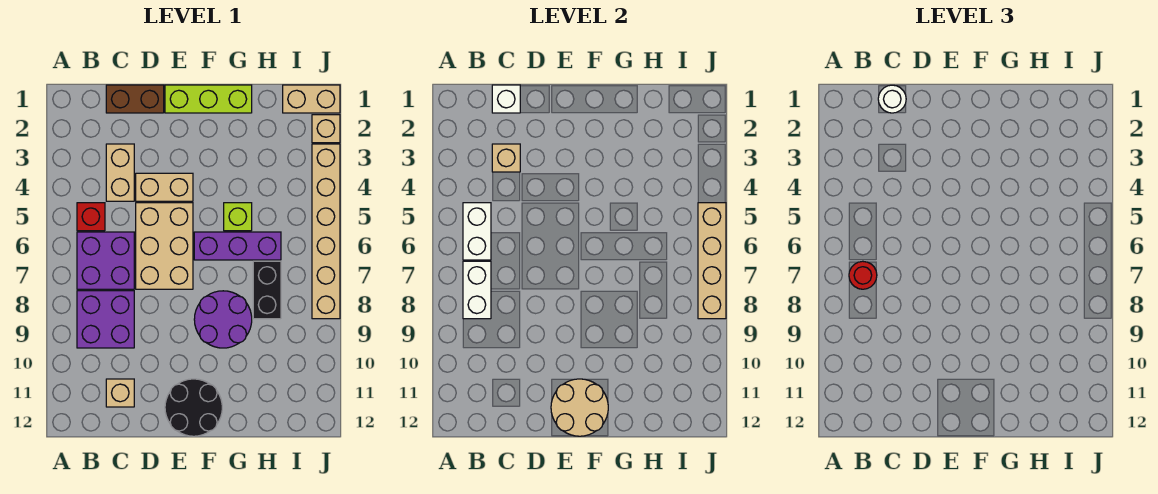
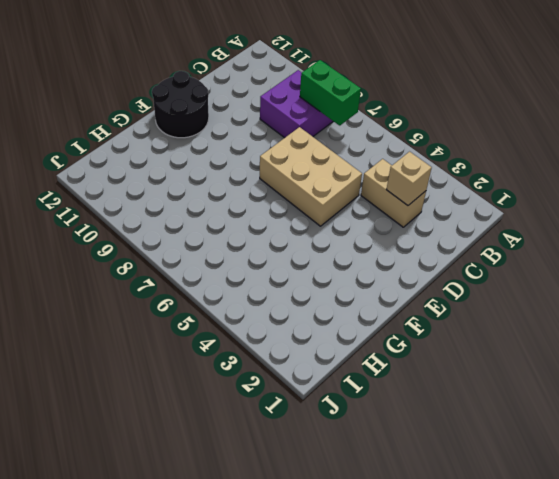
green brick B7:B8 level 2 -> white brick B7:B8 level 2
none -> red brick B5 level 1
none -> purple brick B6:C7 level 1
none -> brown brick C1:D1 level 1

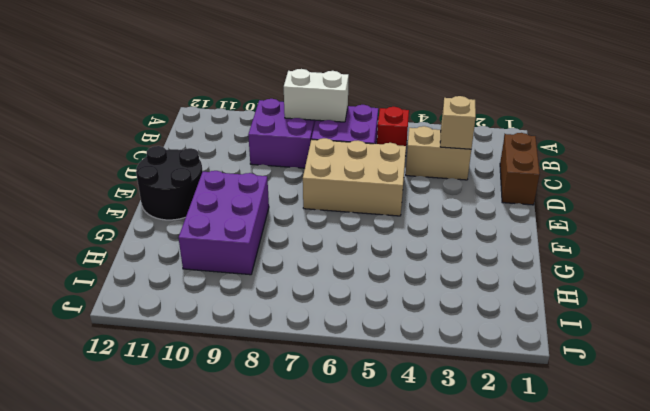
purple brick F9:H10 level 1 -> purple round brick F8:G9 level 1
none -> tan brick C11 level 1
none -> tan brick D4:E4 level 1
none -> lime brick E1:G1 level 1

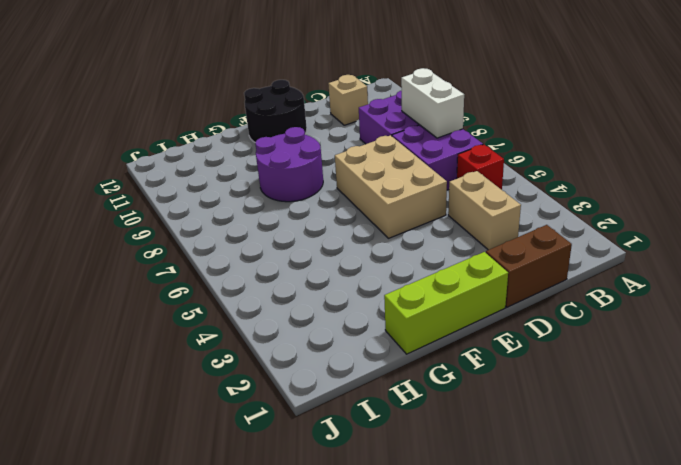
none -> tan brick D4:E4 level 1
none -> purple brick F6:H6 level 1
none -> lime brick G5 level 1

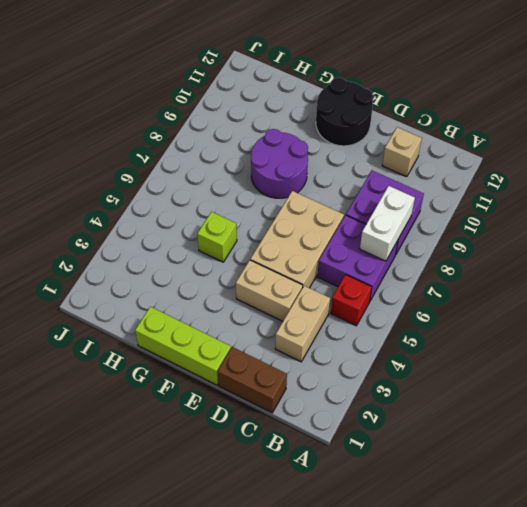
none -> purple brick F6:H6 level 1
none -> black brick H7:H8 level 1
none -> tan brick I1:J1 level 1

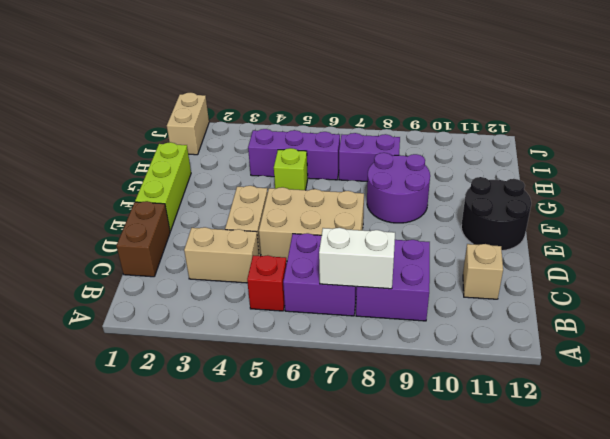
purple brick H4:H6 level 1 -> purple brick F6:H6 level 1
purple brick H7:H8 level 1 -> black brick H7:H8 level 1
none -> tan brick J2 level 1
none -> tan brick J3:J8 level 1
none -> white brick B5:B6 level 2

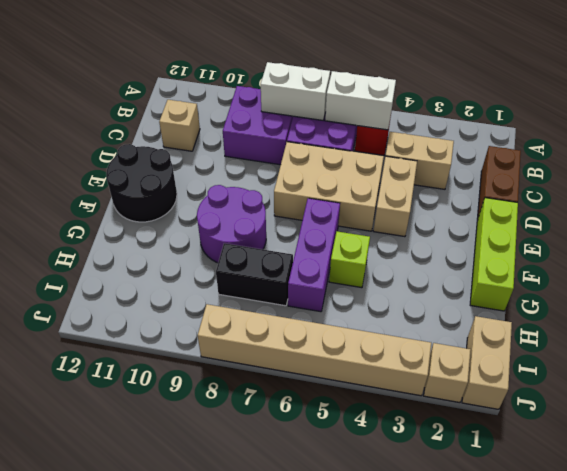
none -> white brick C1 level 2
none -> tan brick C3 level 2
none -> tan round brick E11:F12 level 2

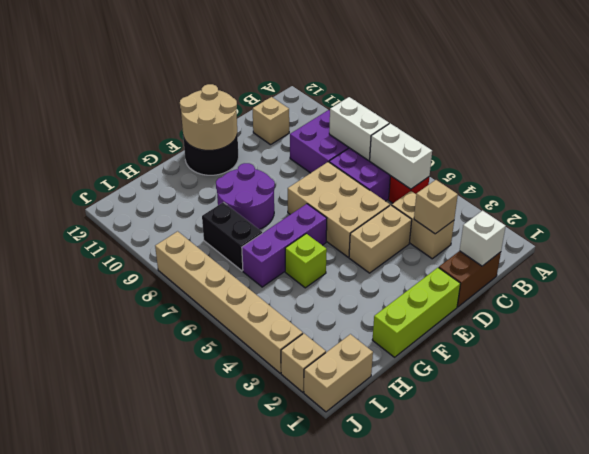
none -> tan brick J5:J8 level 2
none -> red round brick B7 level 3
none -> white round brick C1 level 3

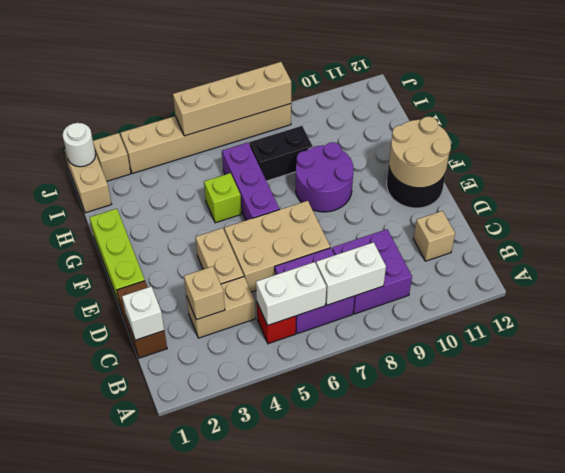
white round brick J1 level 2 -> white round brick C1 level 3
none -> red round brick B7 level 3

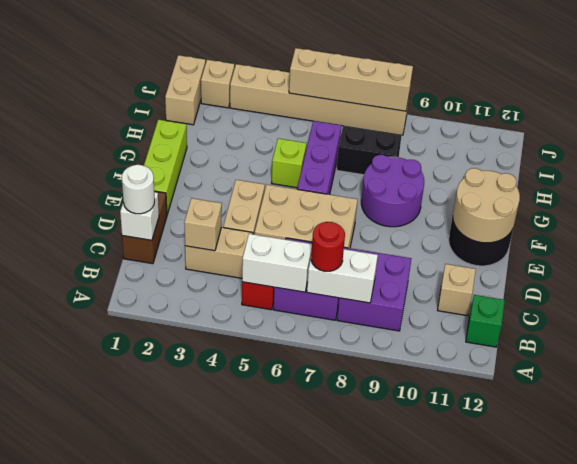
green brick B12 level 1 -> none

